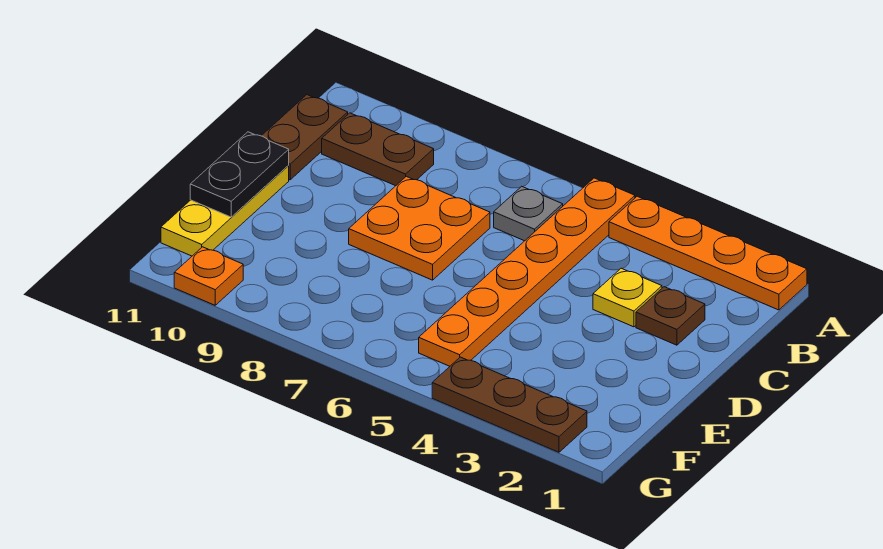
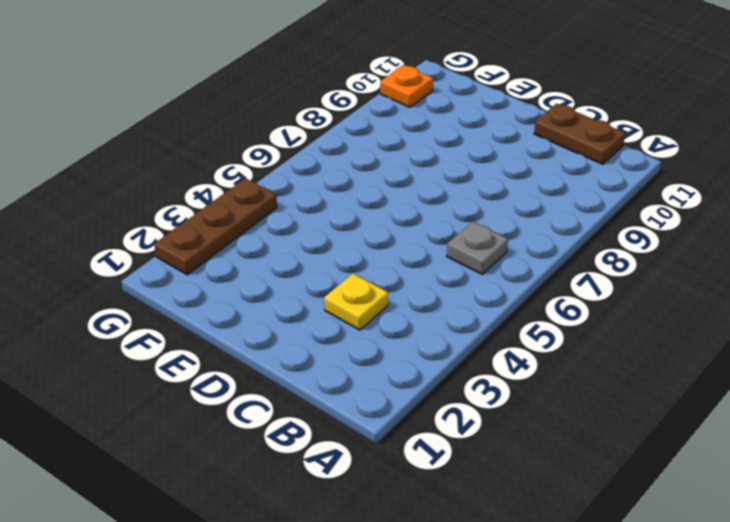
none -> orange plate A1:A4 level 1
none -> orange plate A5:F5 level 1
none -> brown plate B9:B10 level 1

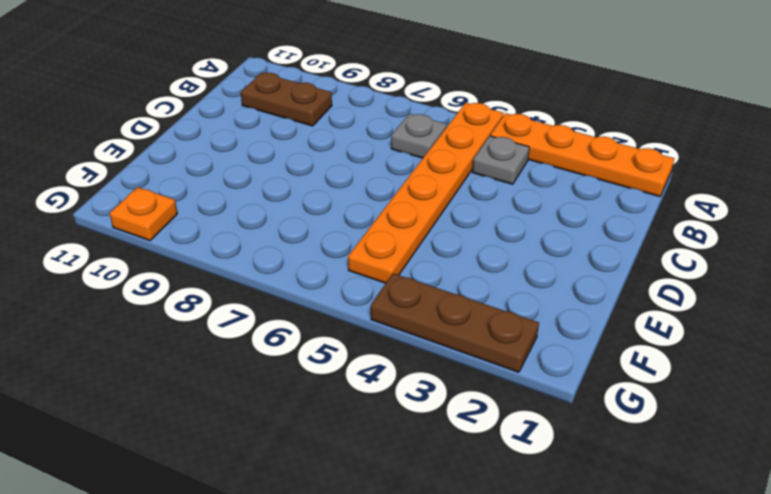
grey plate B4 level 1 -> none
none -> brown plate B11:C11 level 1
none -> brown plate C2 level 1
none -> yellow plate C3 level 1

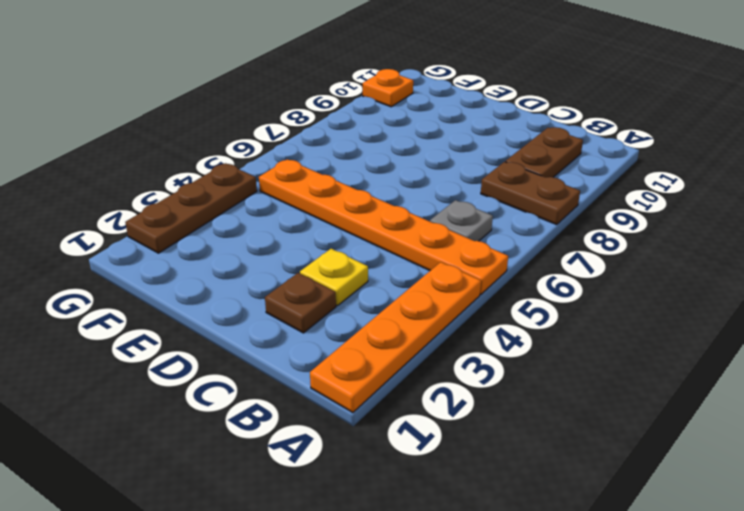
brown plate A8:B8 level 1 -> brown plate B11:C11 level 1
none -> orange plate C7:D8 level 1
none -> yellow plate D11:F11 level 1
none -> black plate D11:E11 level 2

